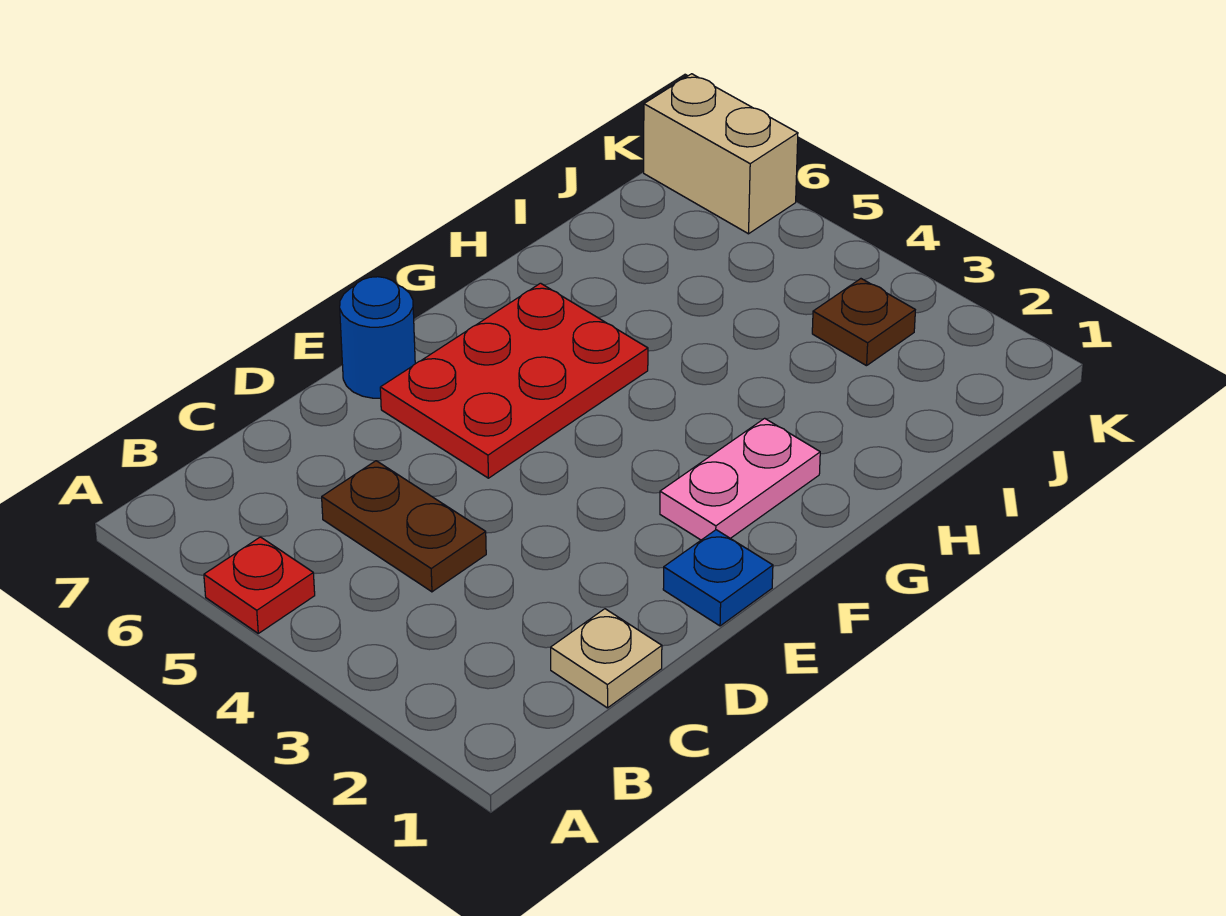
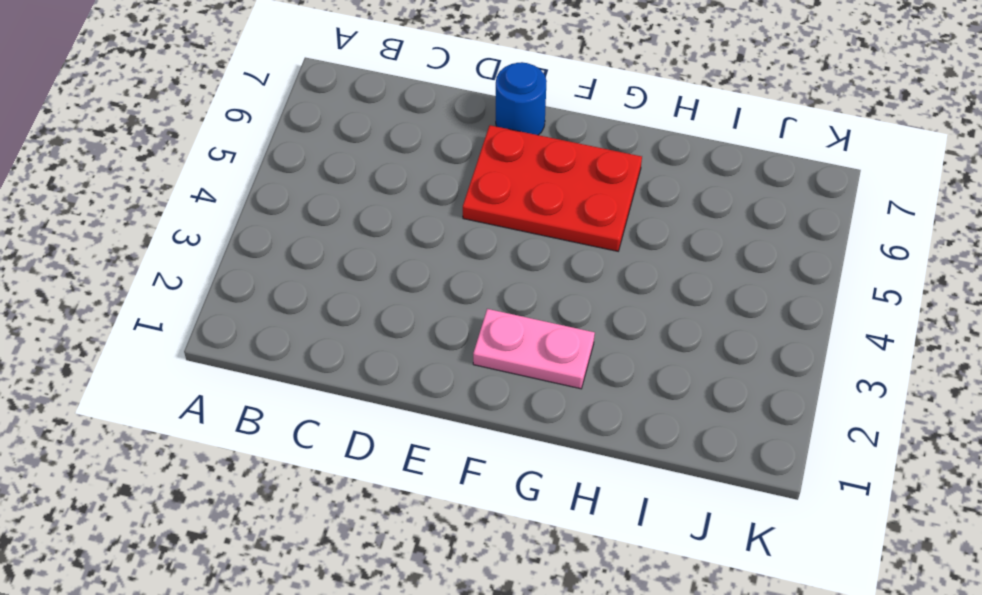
none -> red plate A5 level 1
none -> tan plate C1 level 1

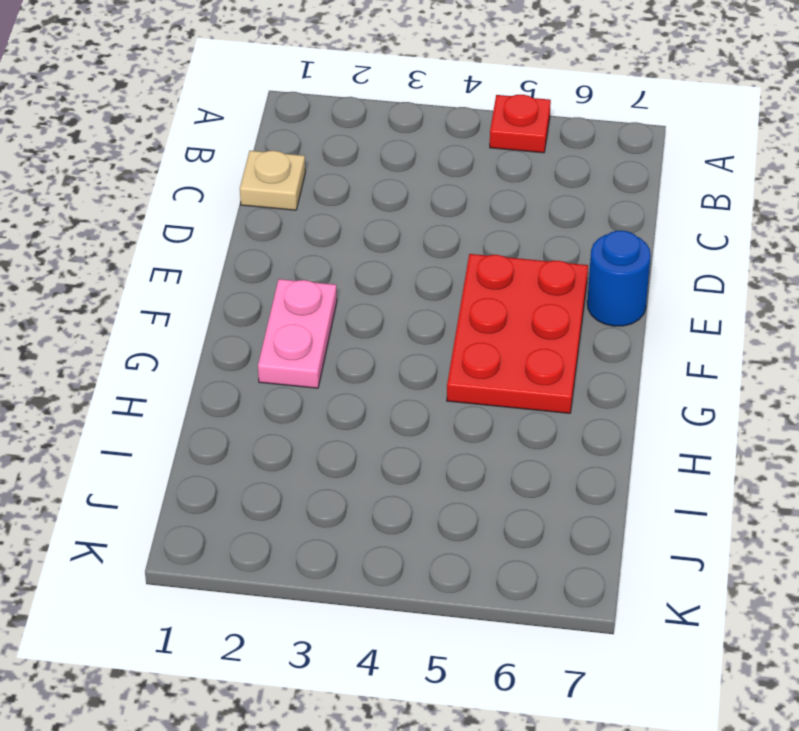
none -> brown plate C4:C5 level 1
none -> blue plate E1 level 1

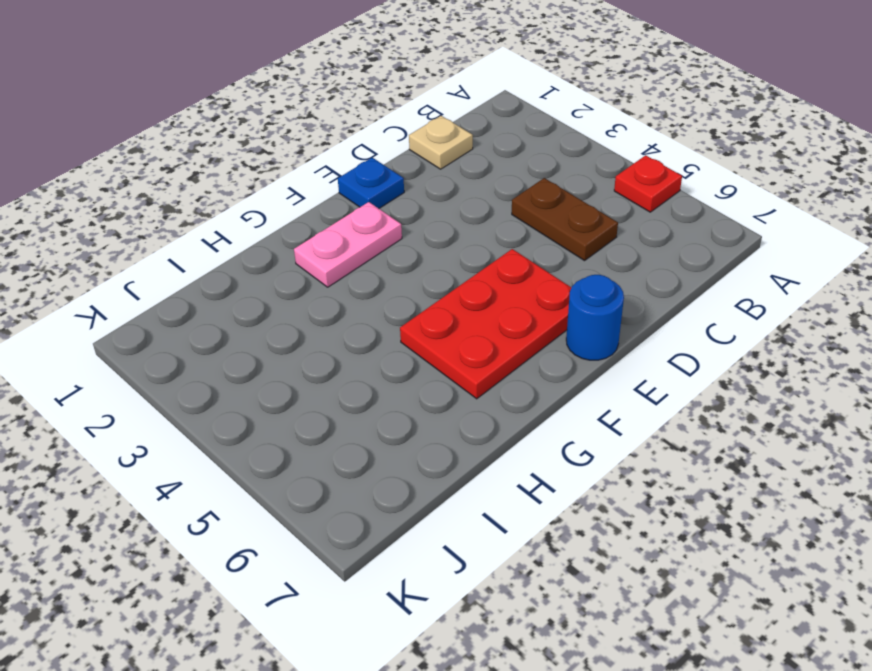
none -> brown plate J3 level 1
none -> tan brick K6:K7 level 1

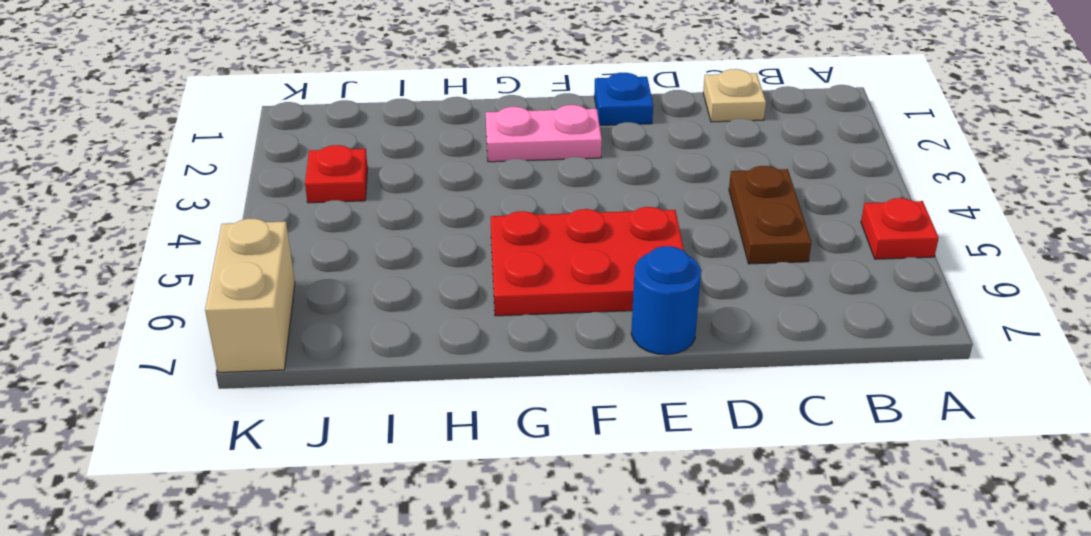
red plate J3 level 1 -> brown plate J3 level 1

